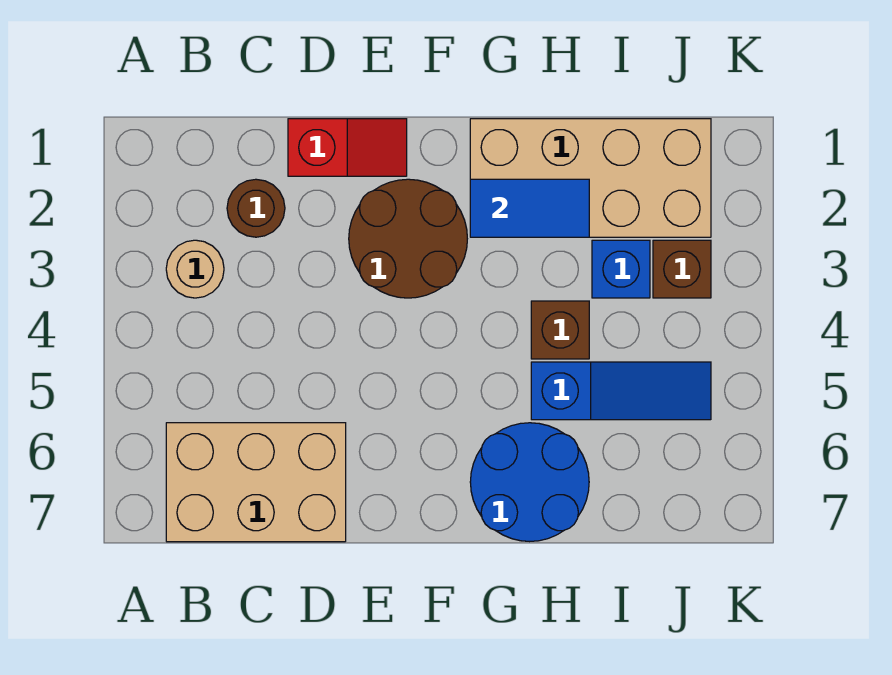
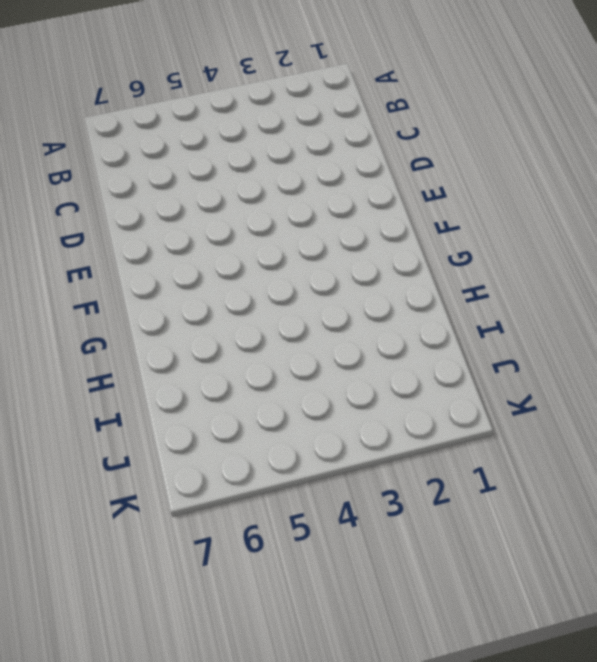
none -> tan round brick B3 level 1
none -> tan brick B6:D7 level 1
none -> brown round brick C2 level 1

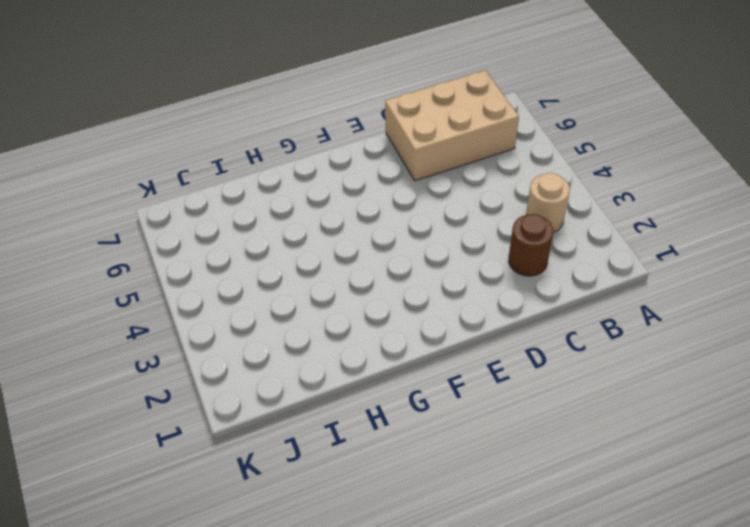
none -> red slope D1:E1 level 1 top D
none -> brown round brick E2:F3 level 1
none -> tan brick G1:J2 level 1

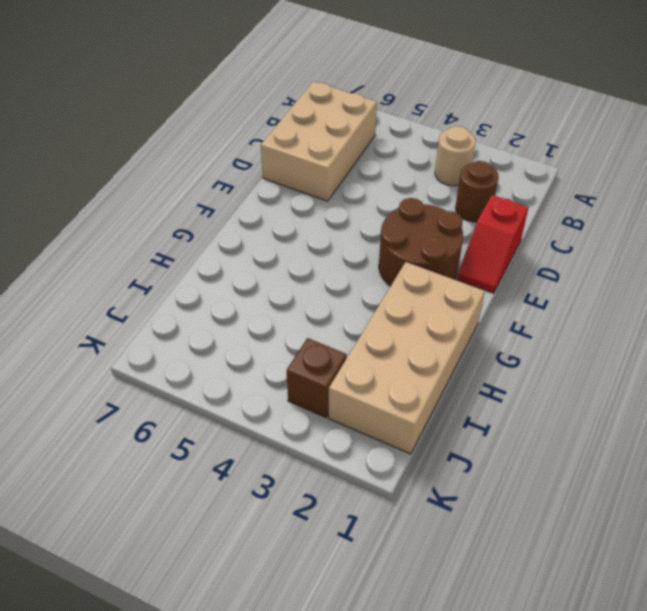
none -> blue round brick G6:H7 level 1
none -> brown brick H4 level 1
none -> blue slope H5:J5 level 1 top H

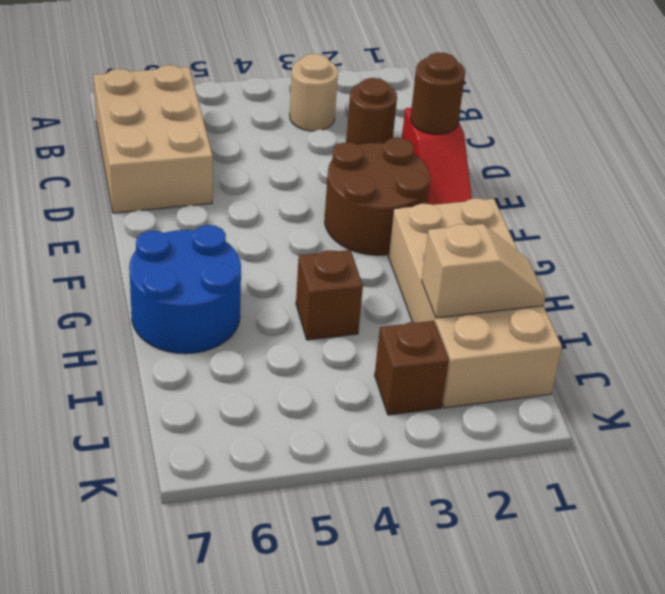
brown round brick D1 level 2 -> none
tan slope I1:I2 level 2 top 2 -> none
none -> blue slope H5:J5 level 1 top H
none -> blue brick I3 level 1
none -> blue tile G2:H2 level 2

